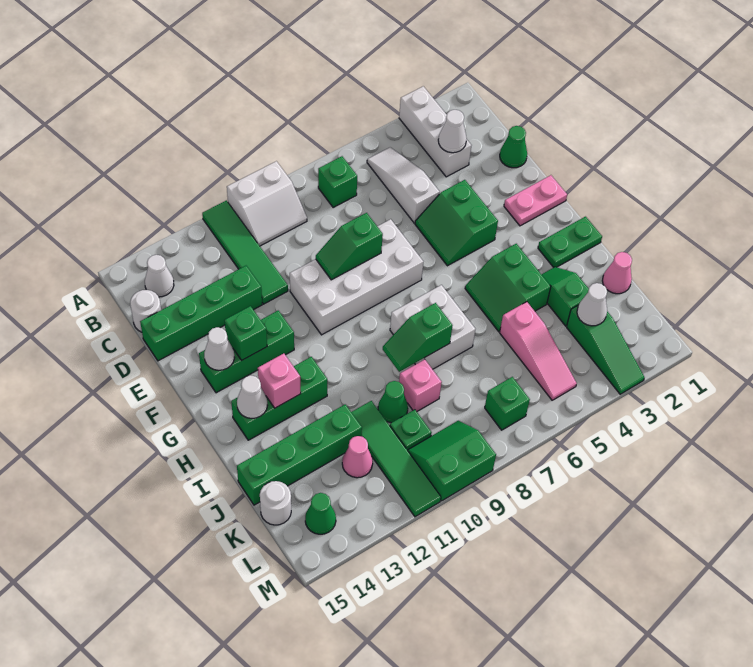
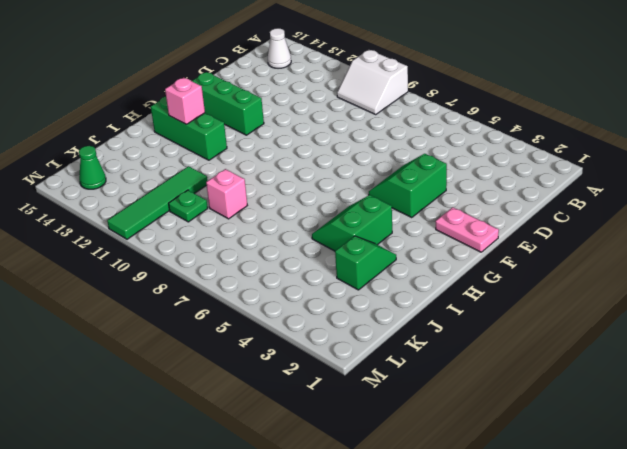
none -> white brick A3:C3 level 1
none -> green tile A11:D11 level 1
none -> white slope B5:D5 level 1 top D
none -> green brick B7 level 1

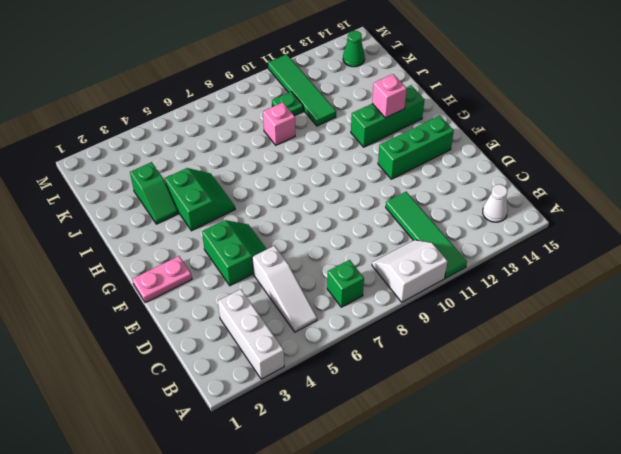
none -> white round brick C15 level 1
none -> green cone D1 level 1
none -> green brick D12:D15 level 1
none -> white brick E7:F10 level 1

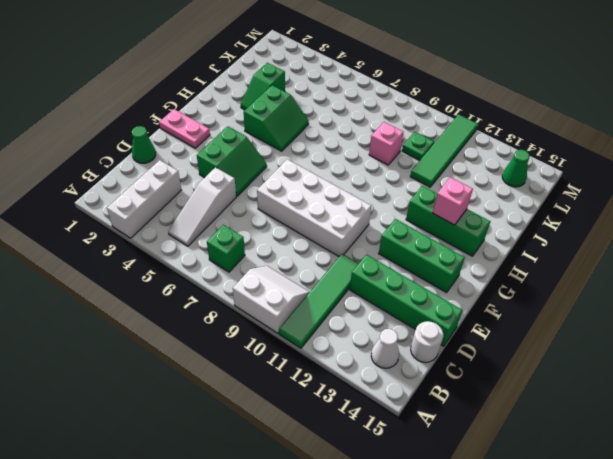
none -> green plate H1:H2 level 1
none -> white brick H7:I8 level 1
none -> pink cone J1 level 1
none -> pink slope J5:L5 level 1 top J

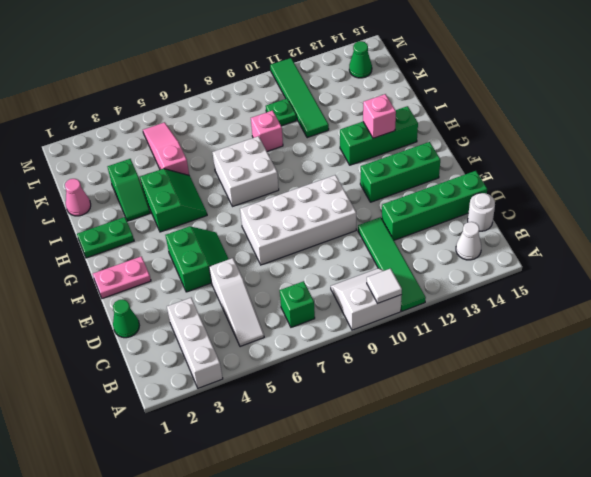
white tile A10 level 2 -> none
none -> green cone J10 level 1
none -> green brick J12:J15 level 1
none -> green slope K3:M3 level 1 top K
none -> pink cone K12 level 1

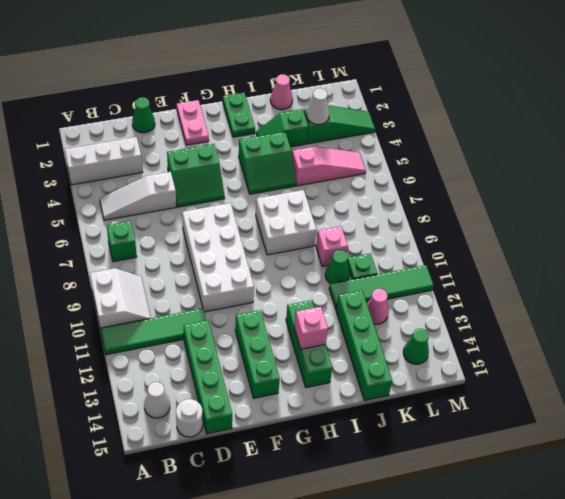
none -> white round brick K15 level 1
none -> green brick L7 level 1
none -> green slope L9:M10 level 1 top M
none -> white cone C3 level 2

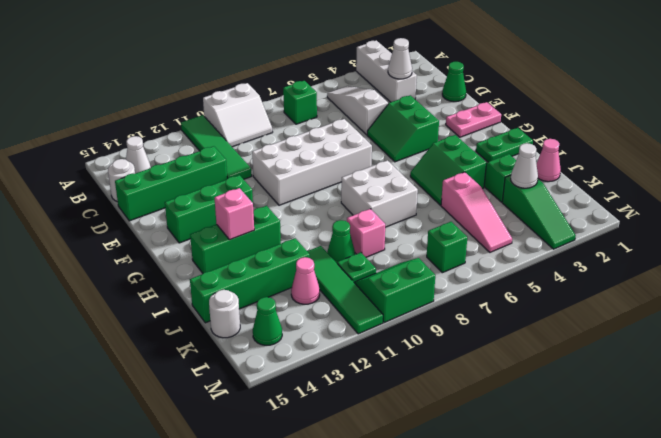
none -> green slope E8:E9 level 2 top 8
none -> green brick F13 level 2
none -> white cone F14 level 2
none -> white cone H14 level 2

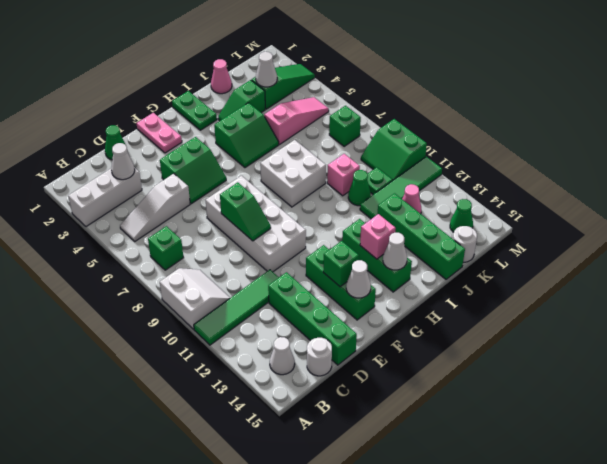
none -> green slope I8:I9 level 2 top 8

